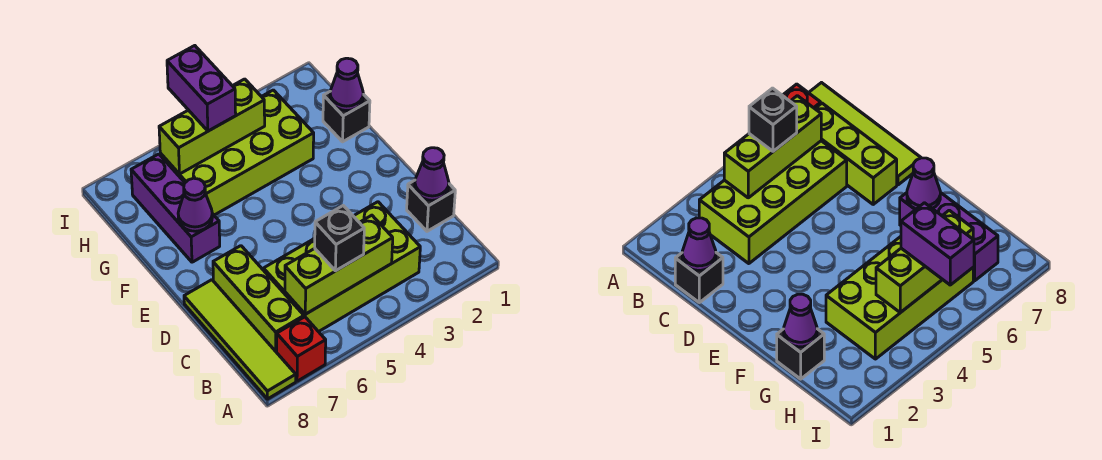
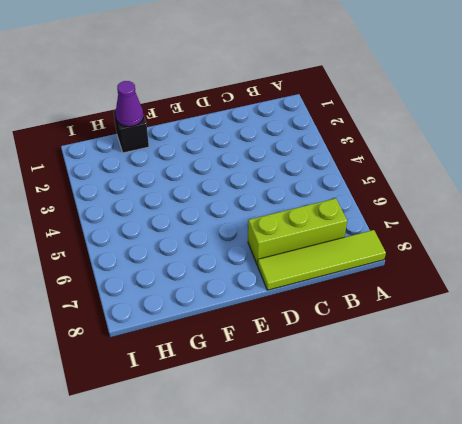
none -> red brick A7 level 1
none -> lime brick B3:C6 level 1
none -> black brick C1 level 1

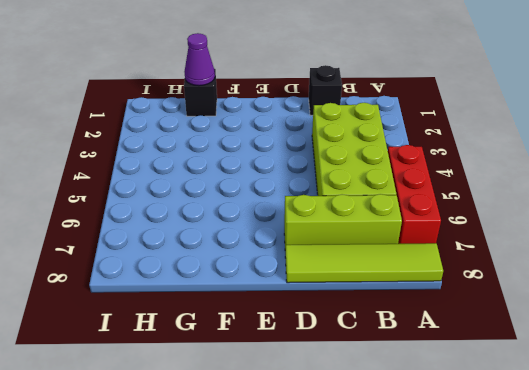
red brick A5:A7 level 1 -> red brick A7 level 1
none -> purple brick F7:H7 level 1
none -> lime brick G3:H6 level 1
none -> lime brick B4:B6 level 2

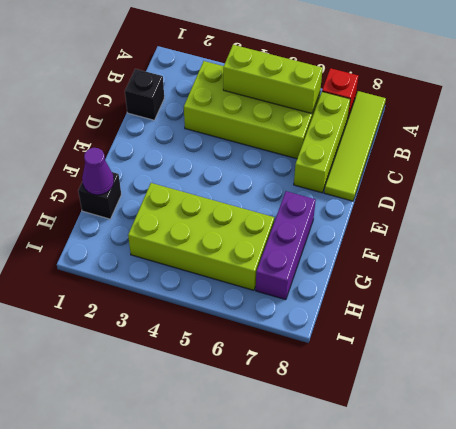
none -> purple cone C1 level 2
none -> purple cone F7 level 2
none -> lime brick H4:H6 level 2

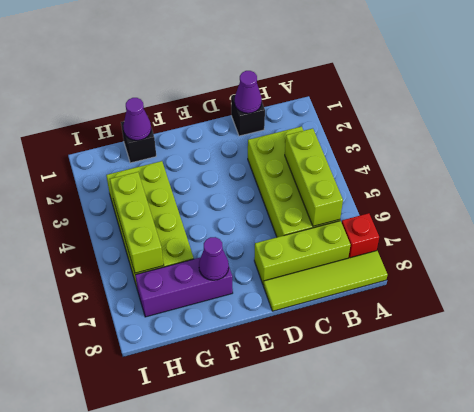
none -> black brick B5 level 3
none -> purple brick H5:I5 level 3

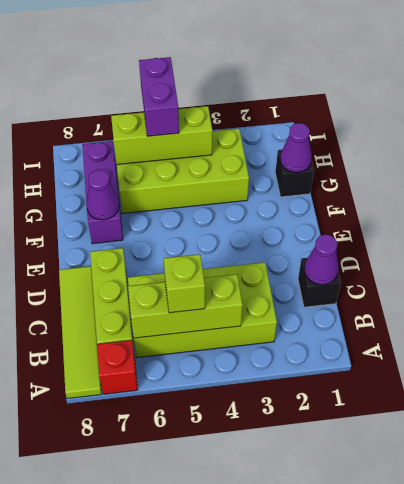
lime brick B5 level 3 -> black brick B5 level 3

